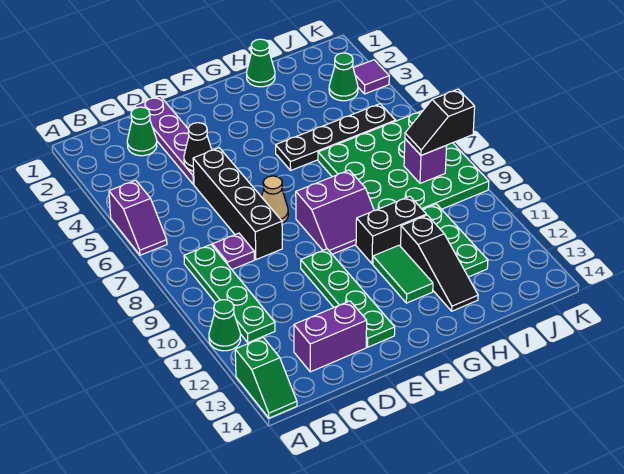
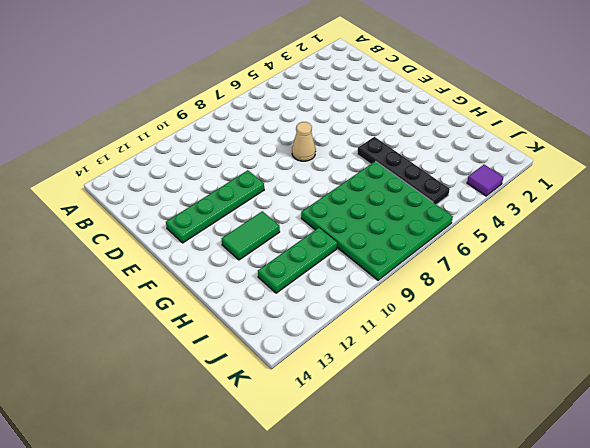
none -> purple slope A5:A6 level 1 top 5
none -> green cone A11 level 1
none -> green slope A13:A14 level 1 top 13

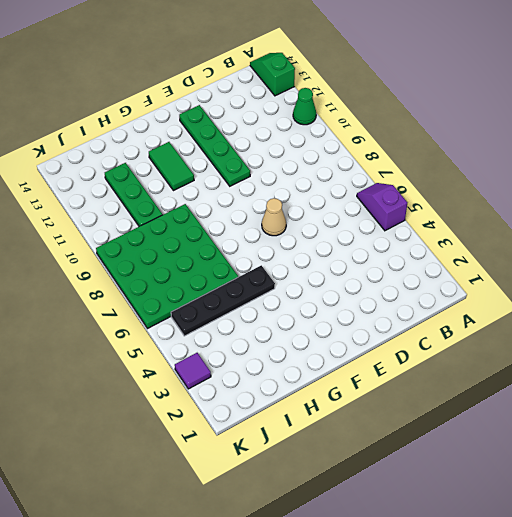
none -> green plate B8:B11 level 1
none -> green cone C2 level 1
none -> purple plate C8 level 1

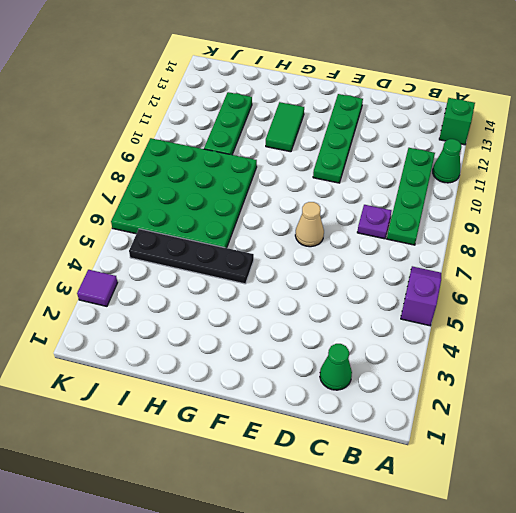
none -> purple brick C13:D13 level 1
none -> purple plate D1:D4 level 1
none -> black brick D5:D8 level 1

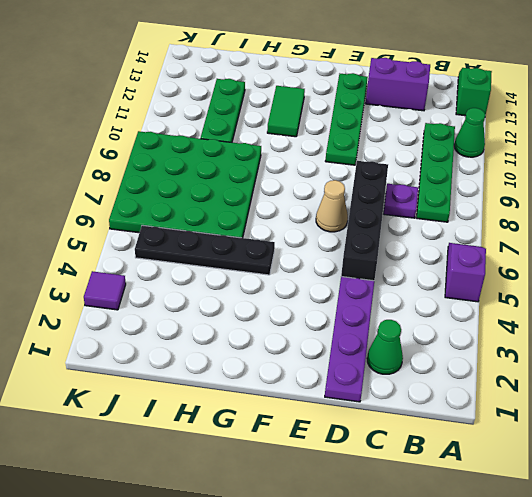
none -> purple slope F8:G9 level 1 top 8
none -> black brick G10:H10 level 1
none -> green cone H1 level 1

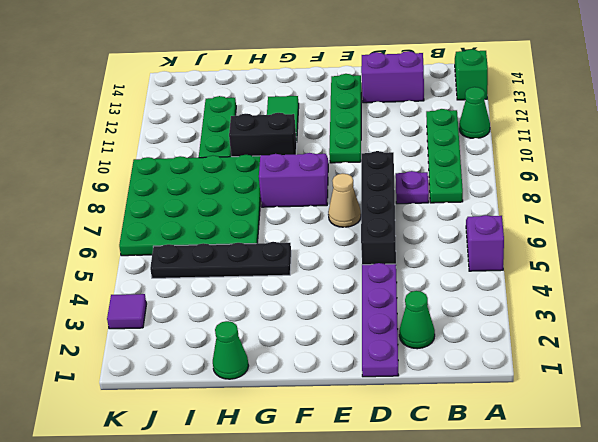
none -> black slope H11:H13 level 1 top 11
none -> green cone J3 level 1
none -> black cone D4 level 2

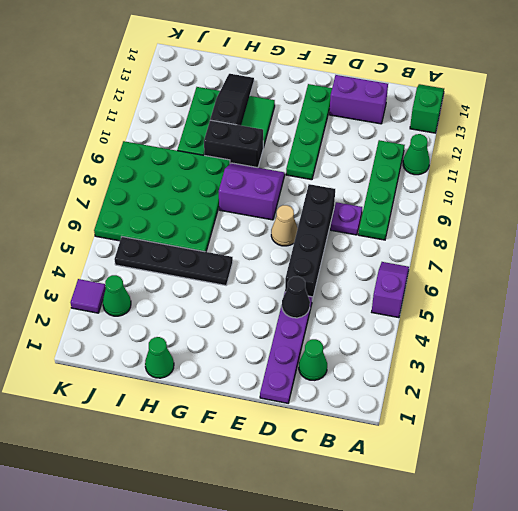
none -> purple brick J8 level 2
none -> black slope J8:K8 level 3 top K

